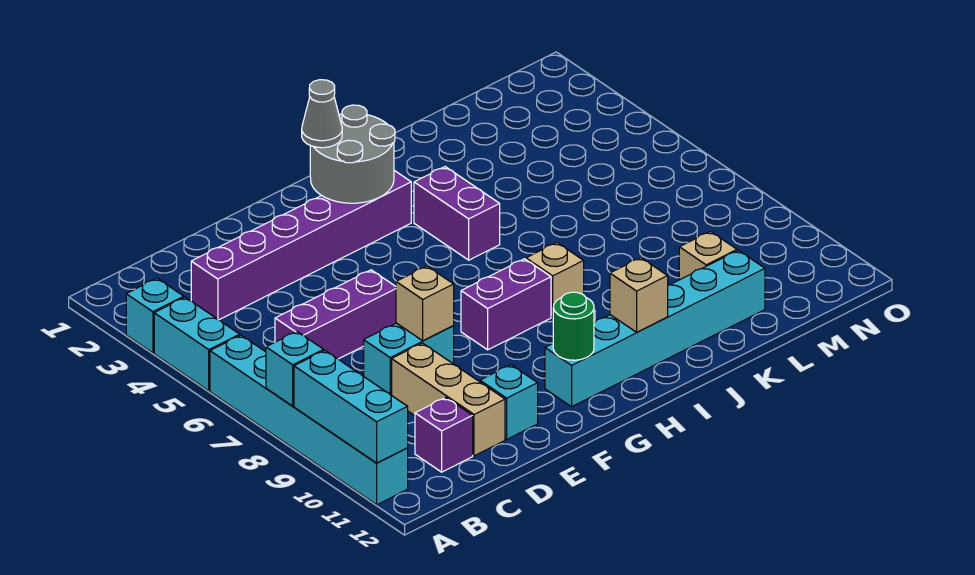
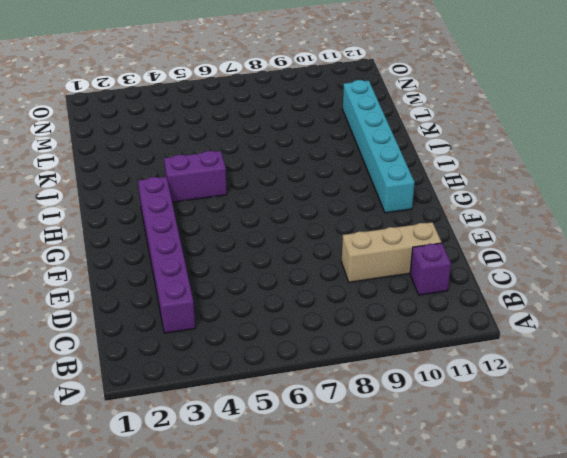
none -> cyan brick A3 level 1
none -> cyan brick A4:A5 level 1
none -> cyan brick A6:A11 level 1

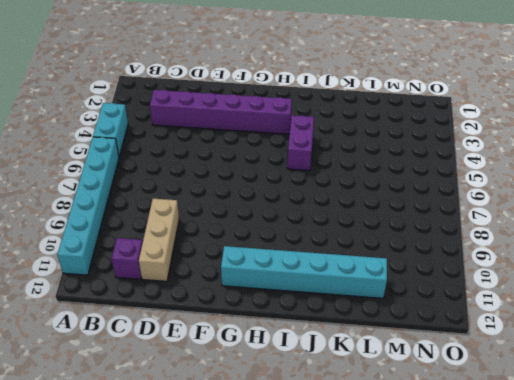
none -> cyan brick A3 level 1
none -> purple brick C6:E6 level 1
none -> cyan brick D8:E8 level 1

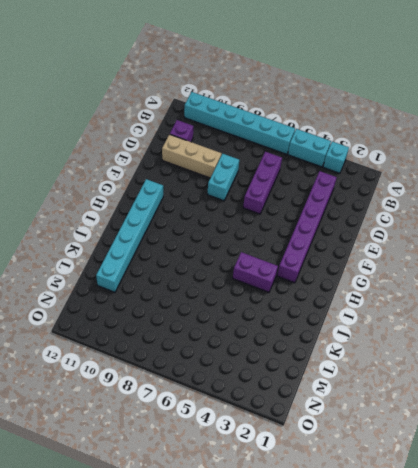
none -> cyan brick E11 level 1
none -> purple brick G8:H8 level 1
none -> tan brick I8 level 1

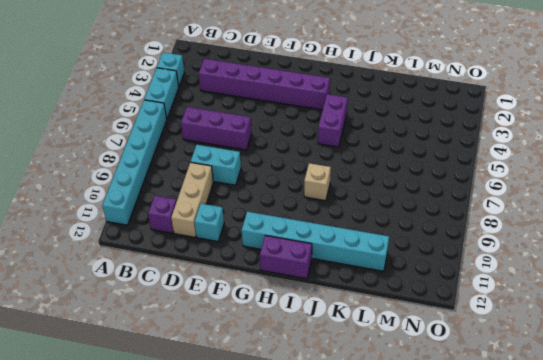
purple brick H12:I12 level 1 -> purple brick G8:H8 level 1
none -> tan brick L10 level 1
none -> cyan brick A8 level 2
none -> cyan brick A9:A11 level 2

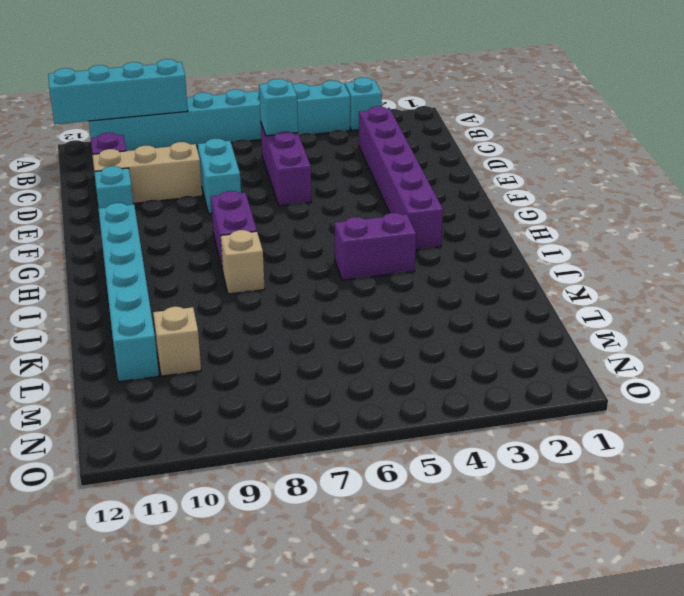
cyan brick A9:A12 level 2 -> cyan brick A9:A11 level 2
cyan brick C6 level 2 -> cyan brick A8 level 2
none -> tan brick E8 level 2
none -> grey round brick G2:H3 level 2
none -> green round brick G11 level 2

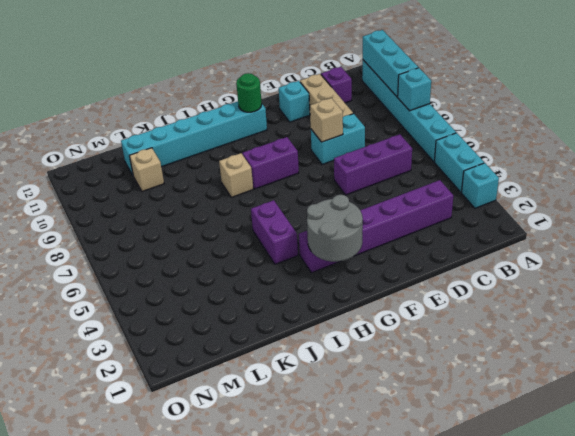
none -> tan brick I11 level 2
none -> grey cone G2 level 3

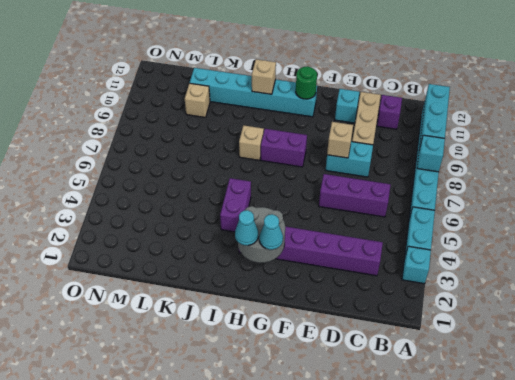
cyan cone G2 level 3 -> grey cone G2 level 3
cyan cone H2 level 3 -> none

